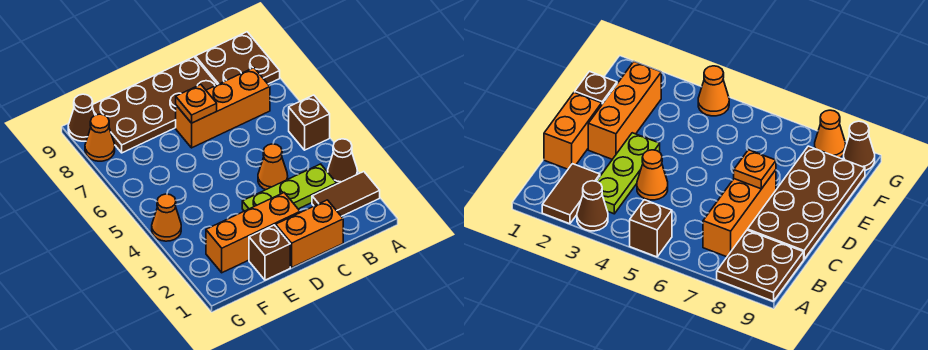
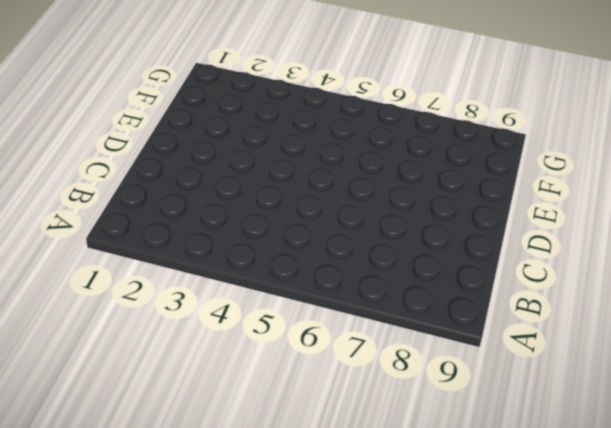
none -> brown tile A2:B2 level 1
none -> brown cone A3 level 1
none -> brown brick A5 level 1

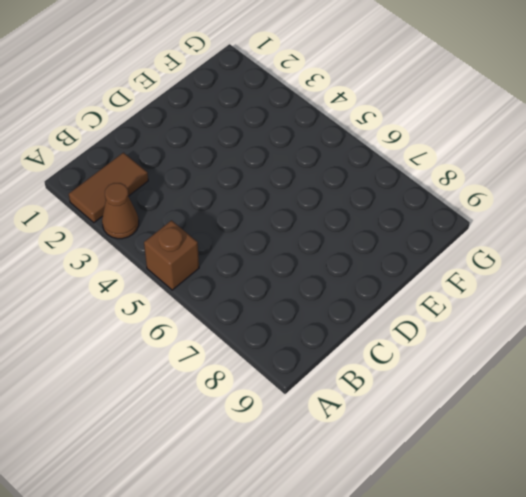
none -> brown plate A8:B9 level 1
none -> lime plate B3:D3 level 1
none -> orange brick B7:D7 level 1

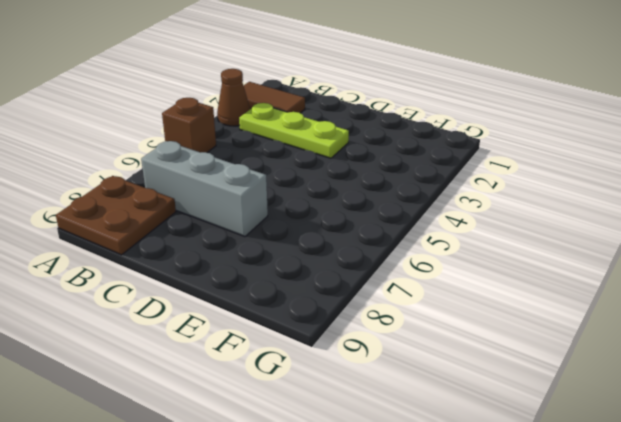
grey brick B7:D7 level 1 -> orange brick B7:D7 level 1
none -> orange brick C1:D1 level 1
none -> orange cone C4 level 1
none -> brown plate C8:F9 level 1

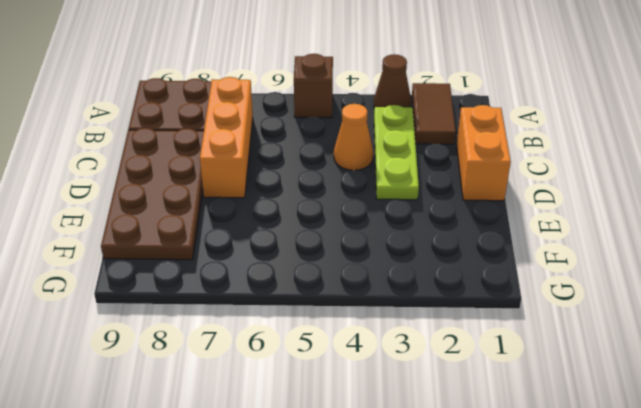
none -> orange brick D2:F2 level 1
none -> brown brick E1 level 1
none -> orange cone G4 level 1

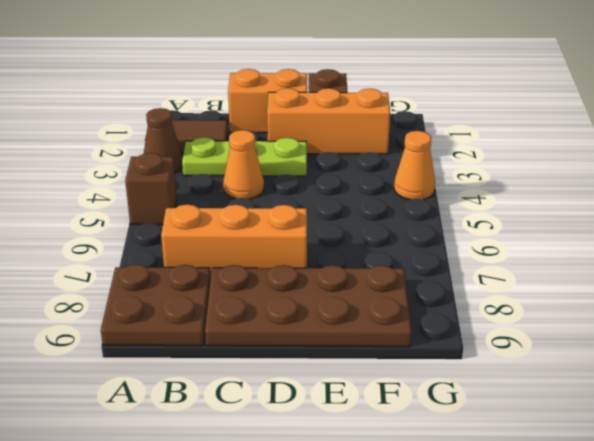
none -> orange cone G8 level 1
none -> brown cone G9 level 1
none -> orange plate D7 level 2

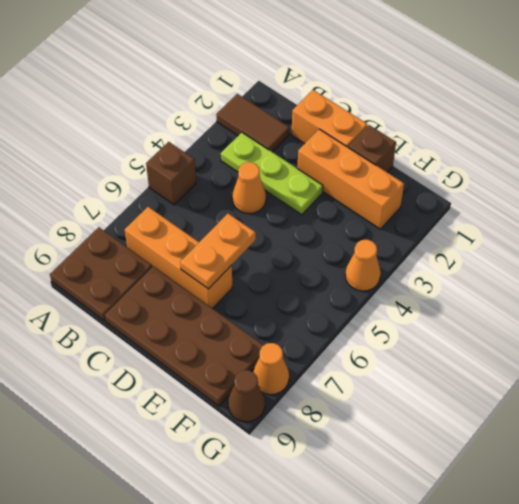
orange plate D6:D7 level 2 -> orange plate D7 level 2
none -> brown cone A3 level 1

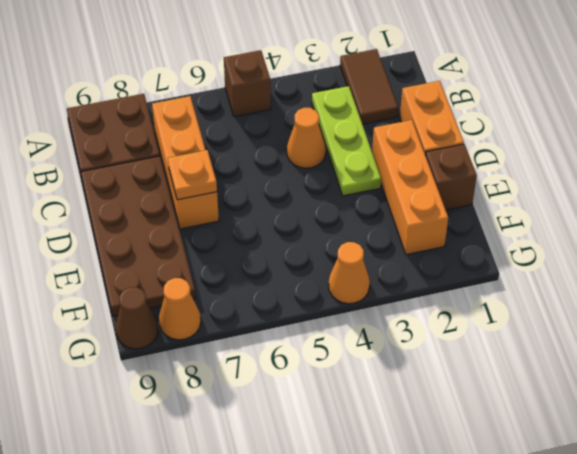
none -> brown cone A3 level 1

